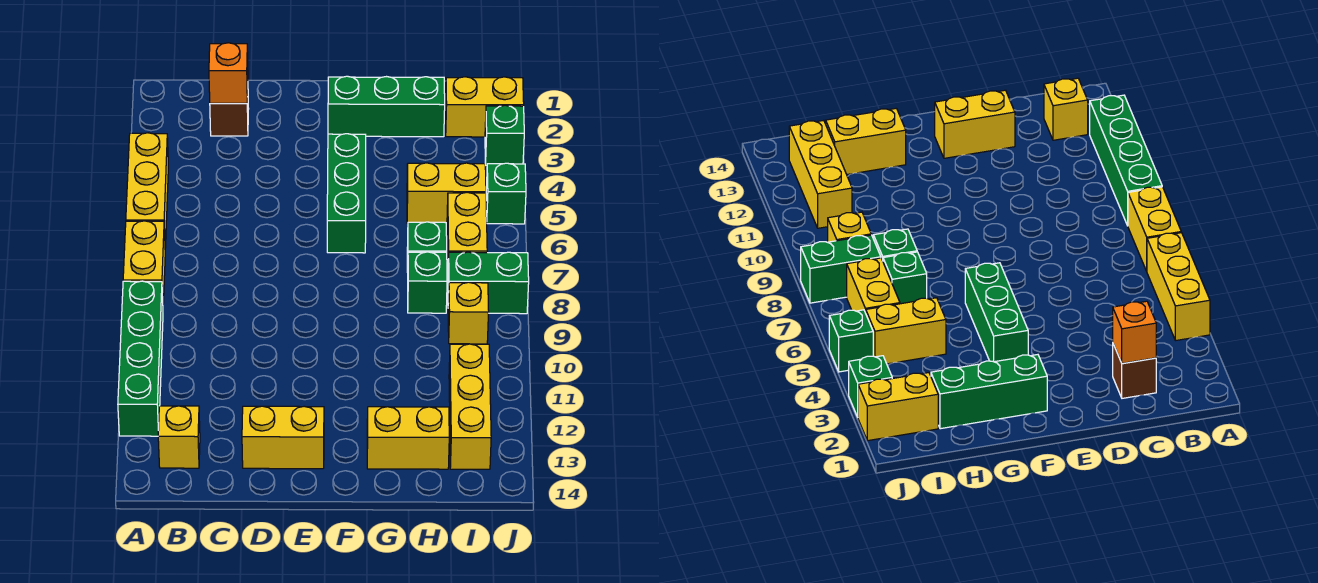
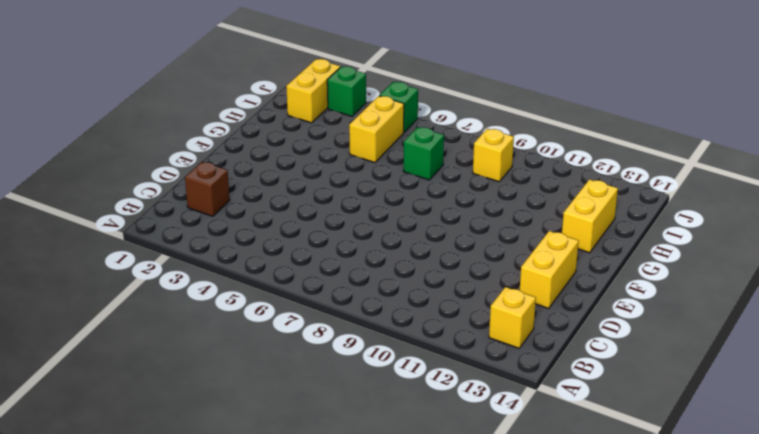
none -> yellow brick A4:A6 level 1
none -> yellow brick A7:A8 level 1
none -> green brick A9:A12 level 1

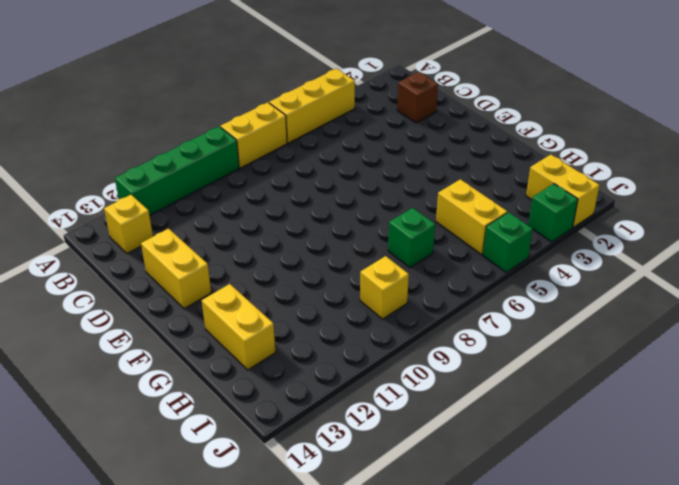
none -> green brick F2:H2 level 1
none -> green brick F4:F6 level 1
none -> green brick H8 level 1

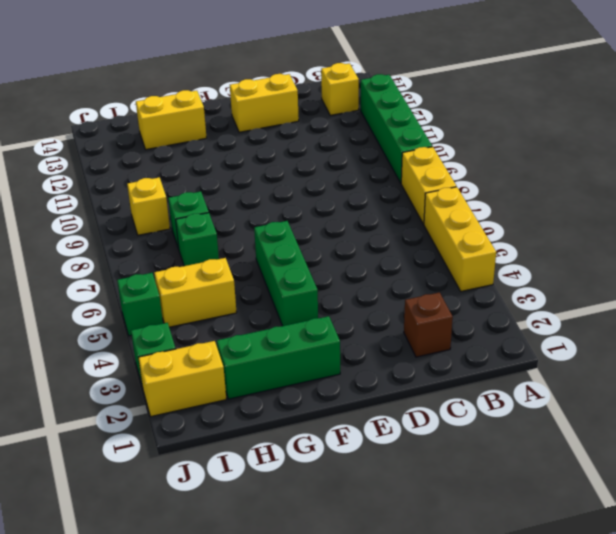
none -> yellow brick I6:I7 level 1
none -> green brick I8:J8 level 1
none -> yellow brick I11:I13 level 1

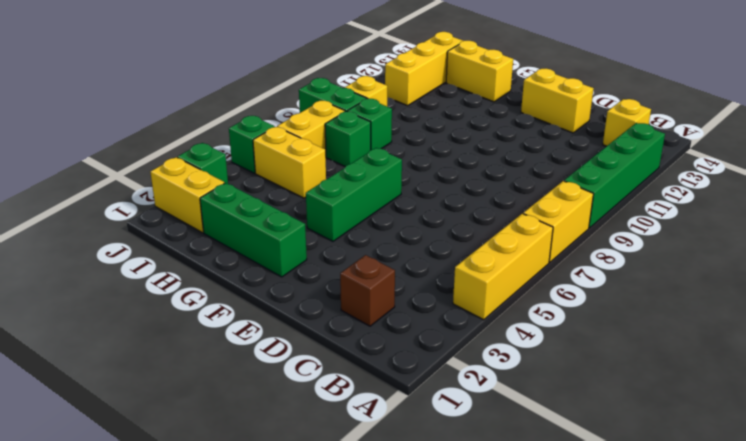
none -> orange brick C2 level 2

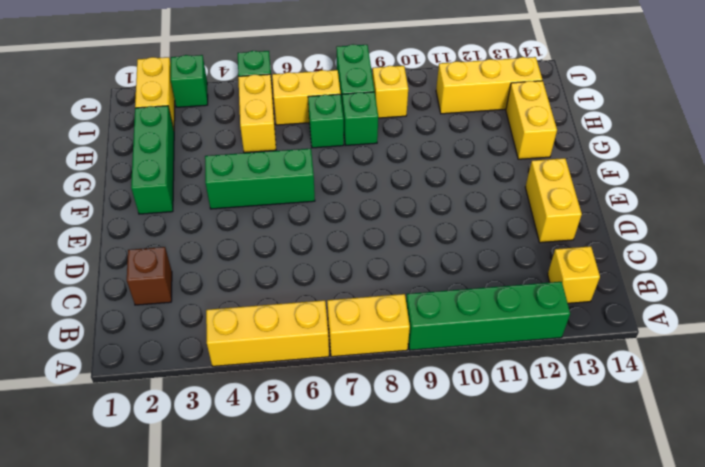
none -> orange brick C2 level 2

